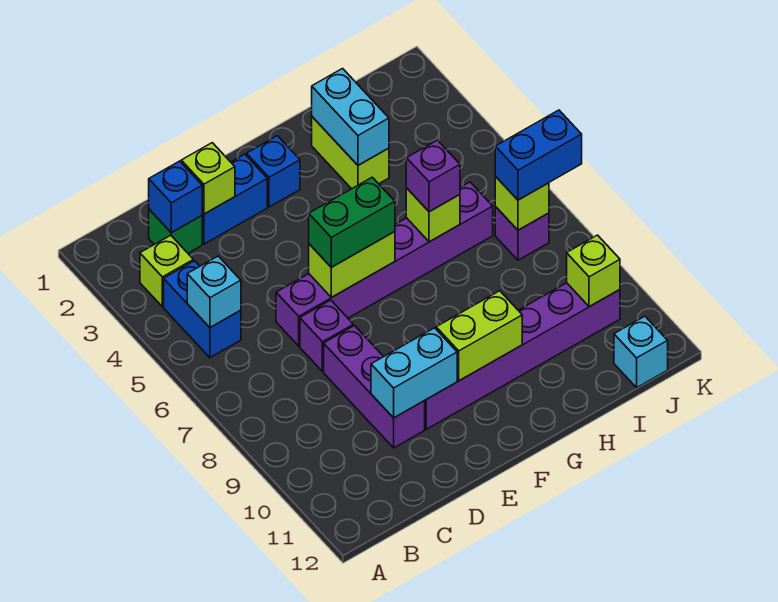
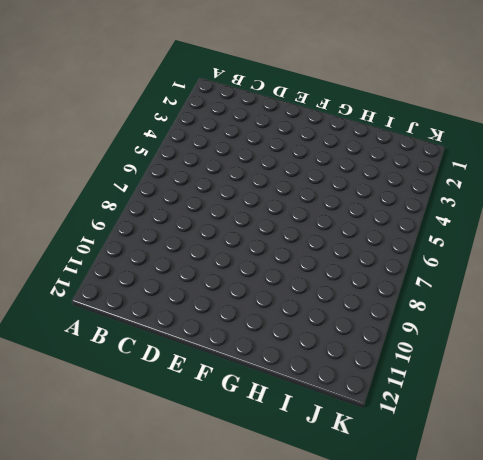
none -> lime brick B3 level 1
none -> blue brick B4:B5 level 1
none -> green brick C2 level 1

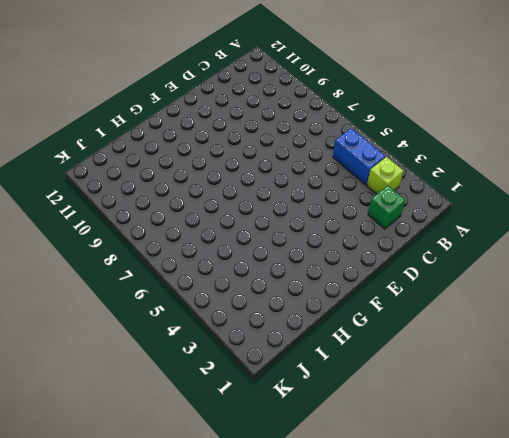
none -> blue brick D2:E2 level 1
none -> purple brick D6:I6 level 1
none -> purple brick D7 level 1

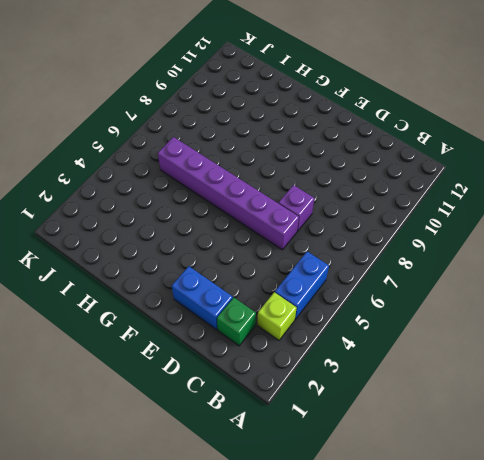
none -> purple brick D8:D10 level 1
none -> purple brick E10:J10 level 1
none -> blue brick F2 level 1

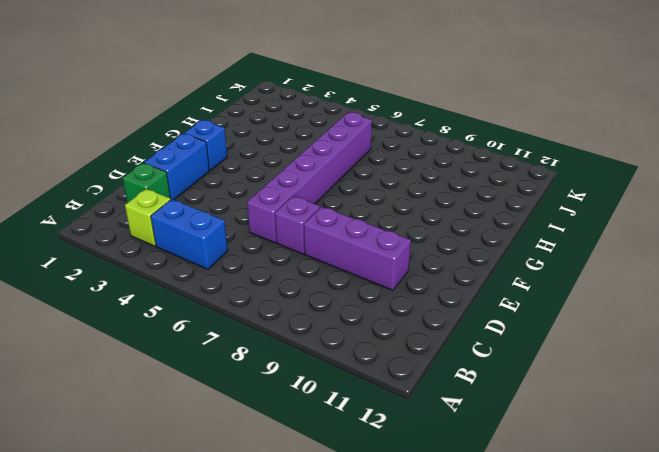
none -> purple brick E10:J10 level 1
none -> lime brick H2:H3 level 1
none -> purple brick J7 level 1

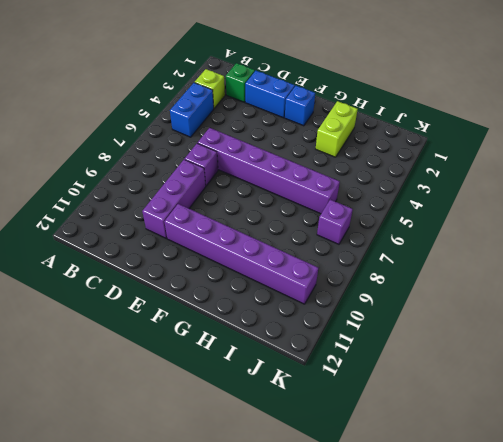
none -> cyan brick J12 level 1
none -> cyan brick B5 level 2
none -> blue brick C2 level 2

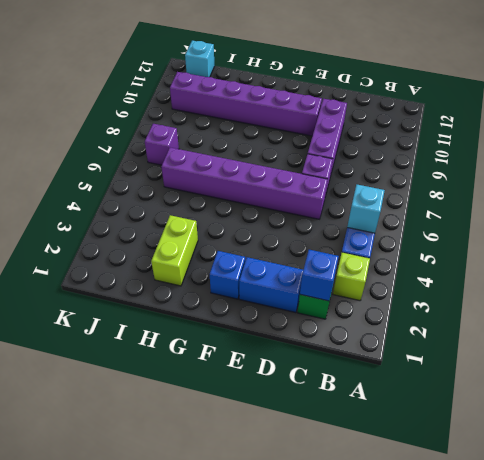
none -> lime brick D2 level 2
none -> cyan brick D10:E10 level 2
none -> lime brick E6:F6 level 2

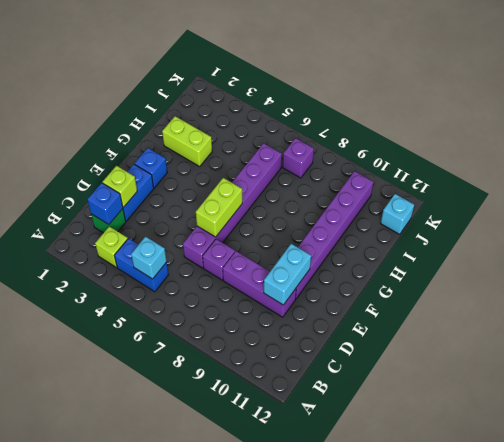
none -> lime brick F10:G10 level 2
none -> cyan brick H2:H3 level 2
none -> lime brick H6 level 2

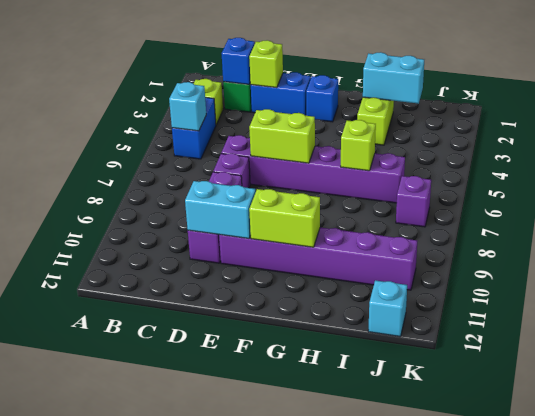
cyan brick H2:I2 level 2 -> cyan brick H2:H3 level 2
none -> lime brick J7 level 2
none -> lime brick J10 level 2
none -> green brick E6:F6 level 3

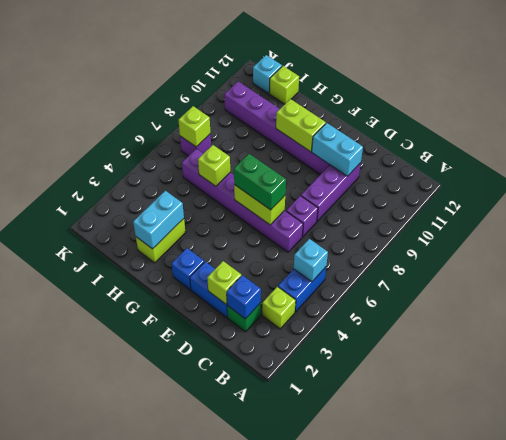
lime brick I12 level 1 -> lime brick J10 level 2
none -> purple brick H6 level 3
none -> blue brick J7:K7 level 3

